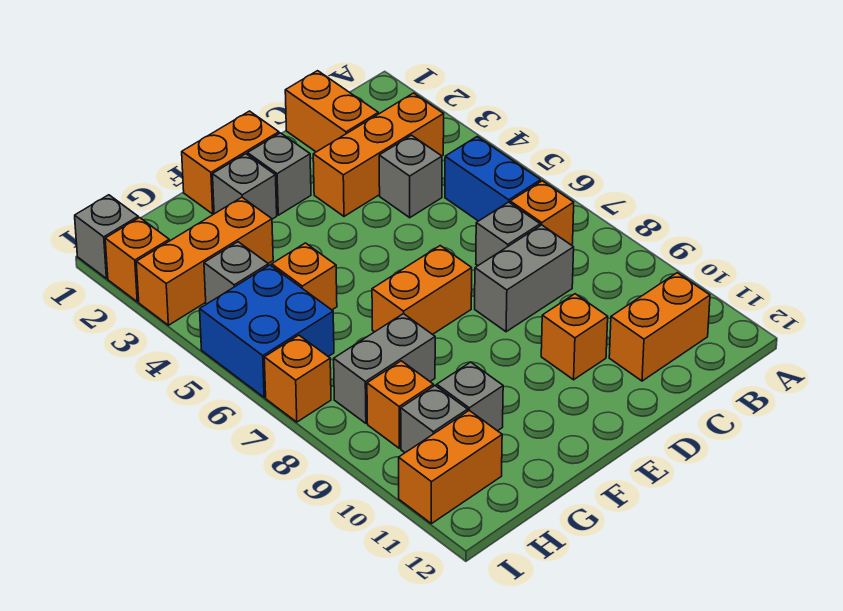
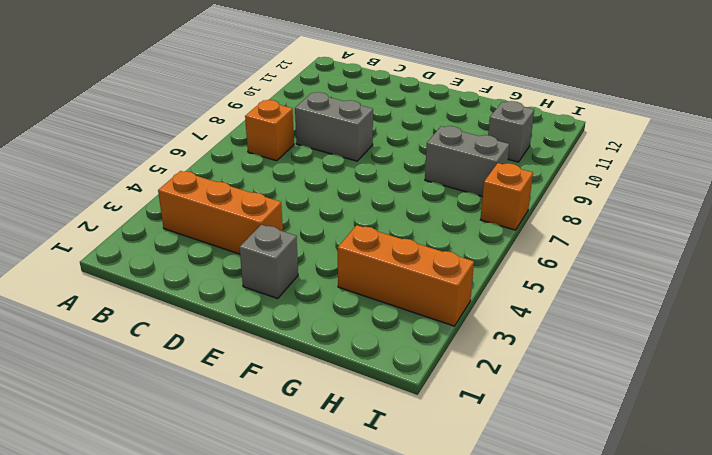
none -> blue brick B5:B6 level 1
none -> orange brick B11:C11 level 1
none -> orange brick C1:C2 level 1

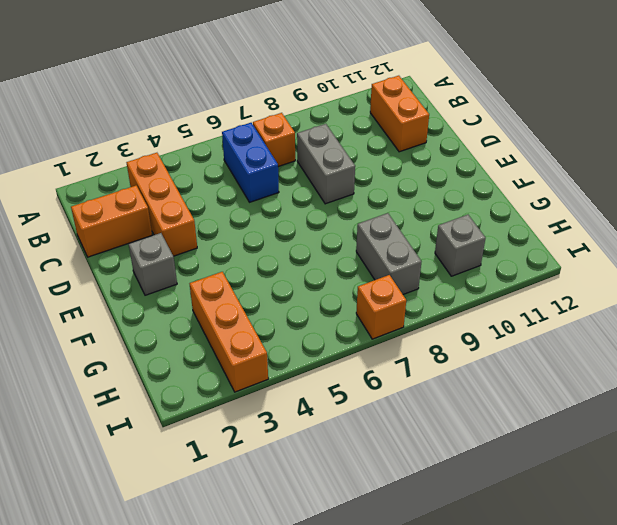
blue brick B6:C6 level 1 -> blue brick B5:B6 level 1
none -> grey brick C4 level 1
none -> grey brick C7 level 1
none -> orange brick D10 level 1

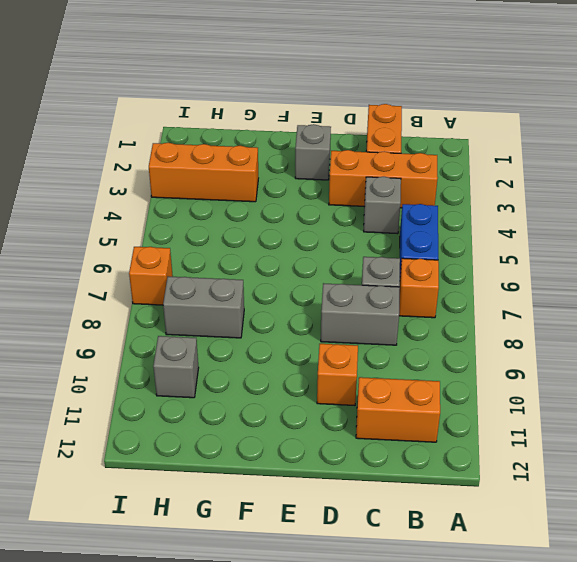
none -> orange brick E1:F1 level 1
none -> orange brick E7:F7 level 1
none -> grey brick F2 level 1

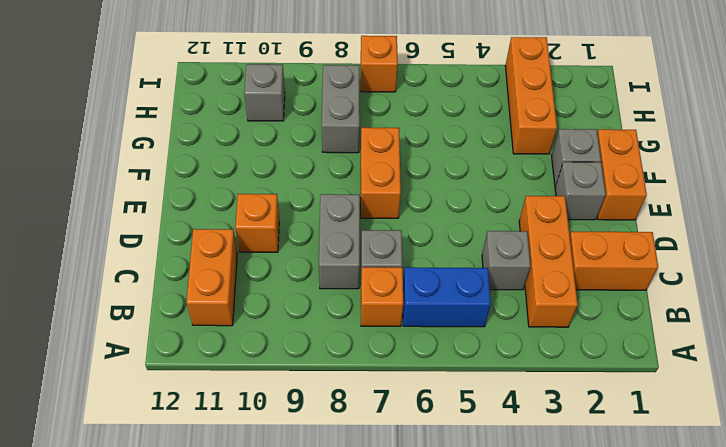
none -> orange brick G5 level 1
none -> grey brick G10 level 1
none -> grey brick H4 level 1

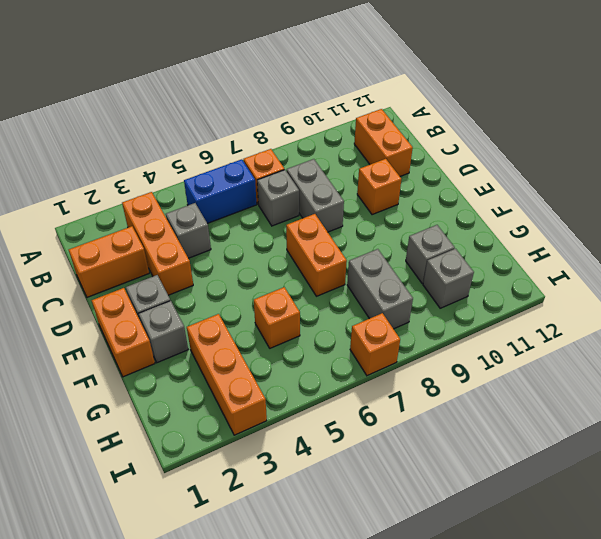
none -> grey brick H4 level 1
none -> blue brick H5:I6 level 1
none -> orange brick H9 level 1

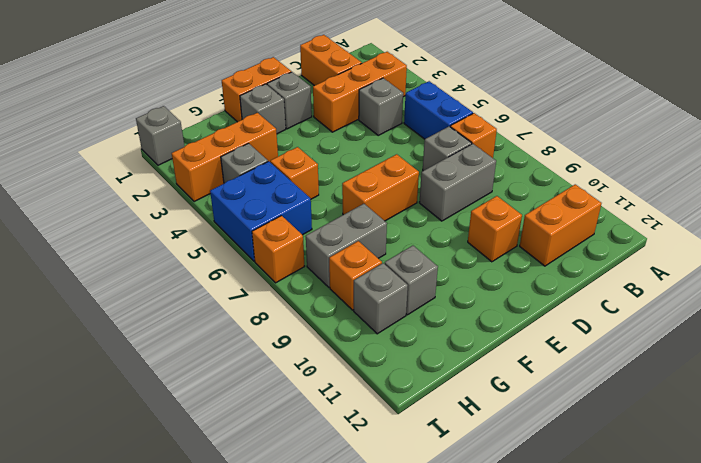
none -> orange brick H11:I11 level 1
none -> orange brick I2 level 1

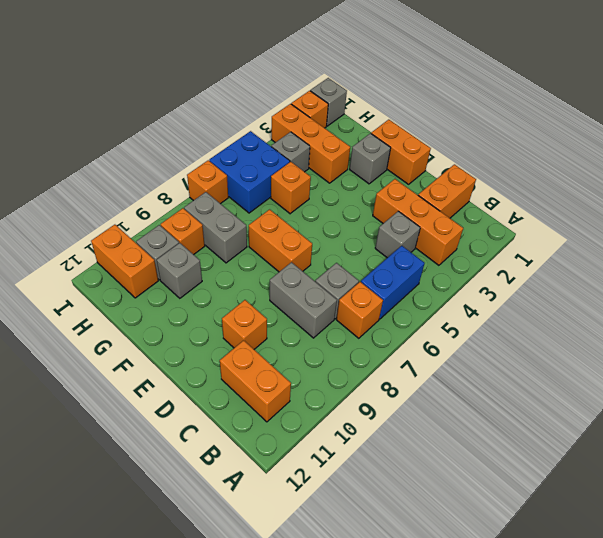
none -> grey brick E2 level 1

